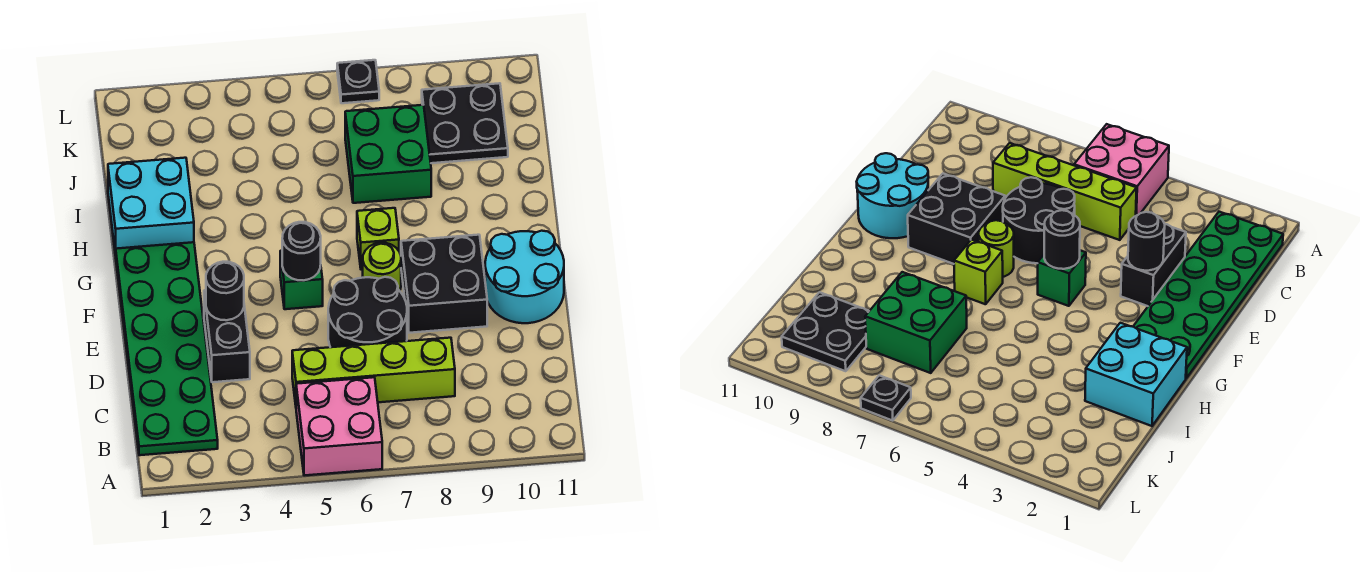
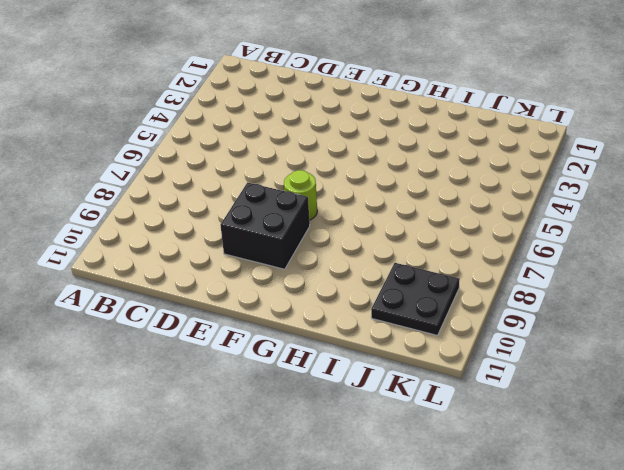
none -> pink brick A5:B6 level 1
none -> green plate B1:G2 level 1
none -> lime brick C5:C8 level 1

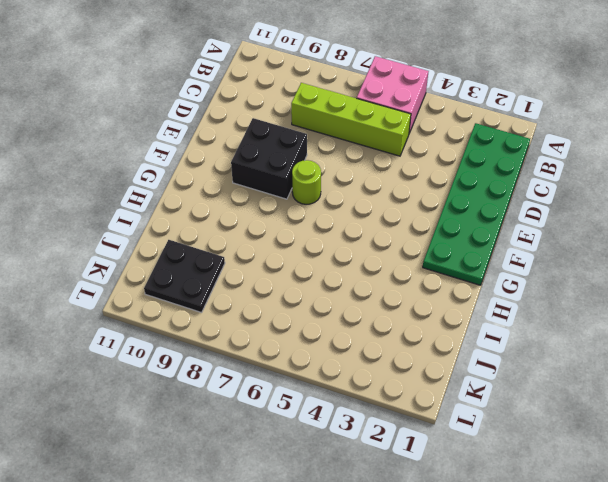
none -> black brick D3:E3 level 1
none -> black round brick D6:E7 level 1
none -> cyan round brick E10:F11 level 1

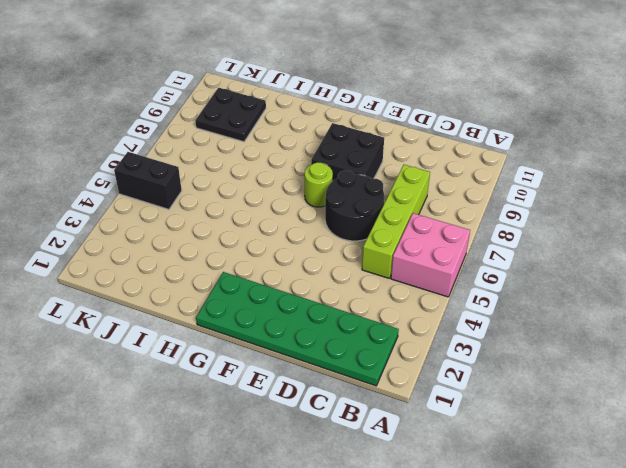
black brick K5:L5 level 1 -> black brick D3:E3 level 1
none -> cyan round brick E10:F11 level 1
none -> green brick F5 level 1
none -> lime brick G7 level 1

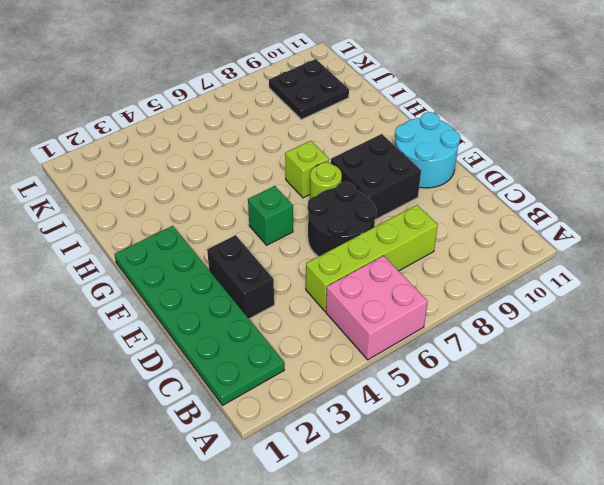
none -> cyan brick H1:I2 level 1
none -> green brick I7:J8 level 1
none -> black plate L7 level 1

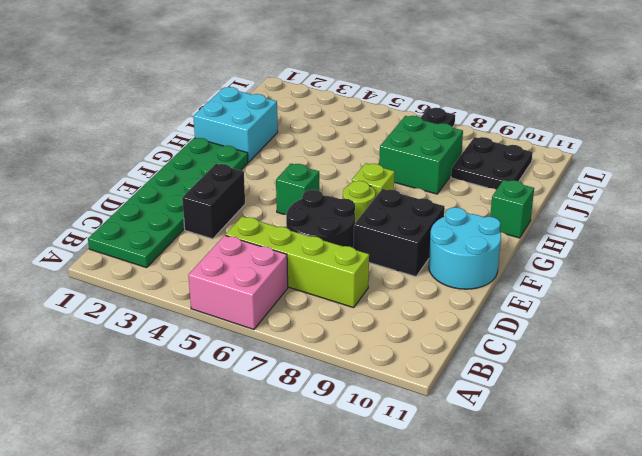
green brick H11 level 1 -> none
none -> black round brick E3 level 2
none -> black round brick F5 level 2

